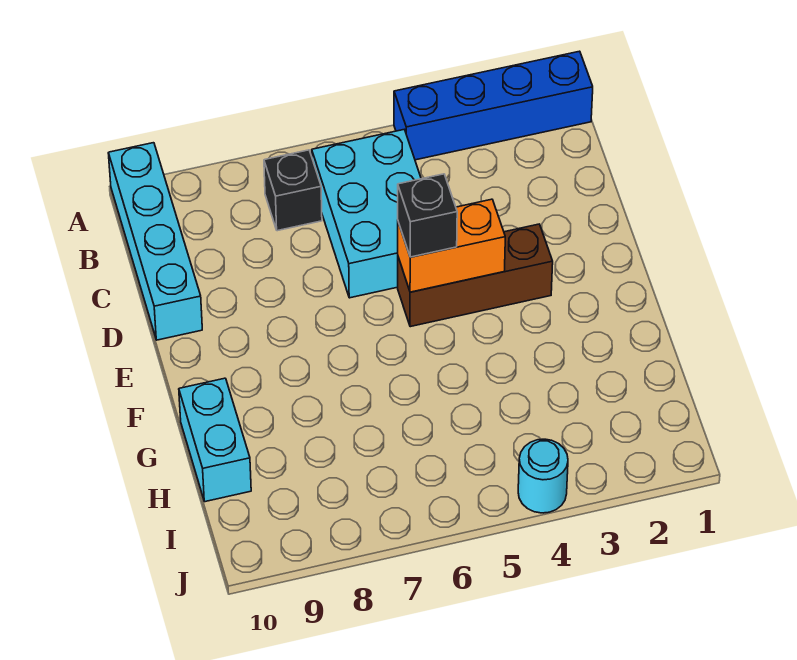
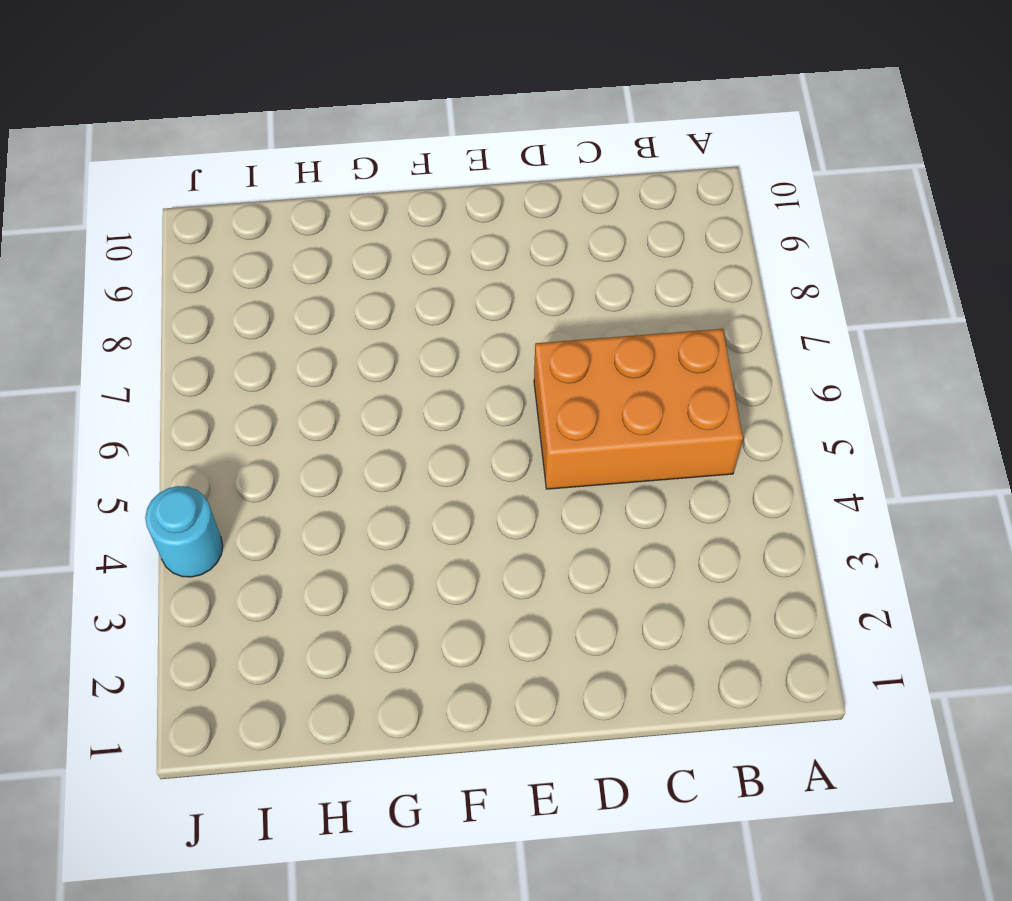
orange brick B5:D6 level 1 -> cyan brick B5:D6 level 1
none -> blue brick A1:A4 level 1
none -> cyan brick A10:D10 level 1

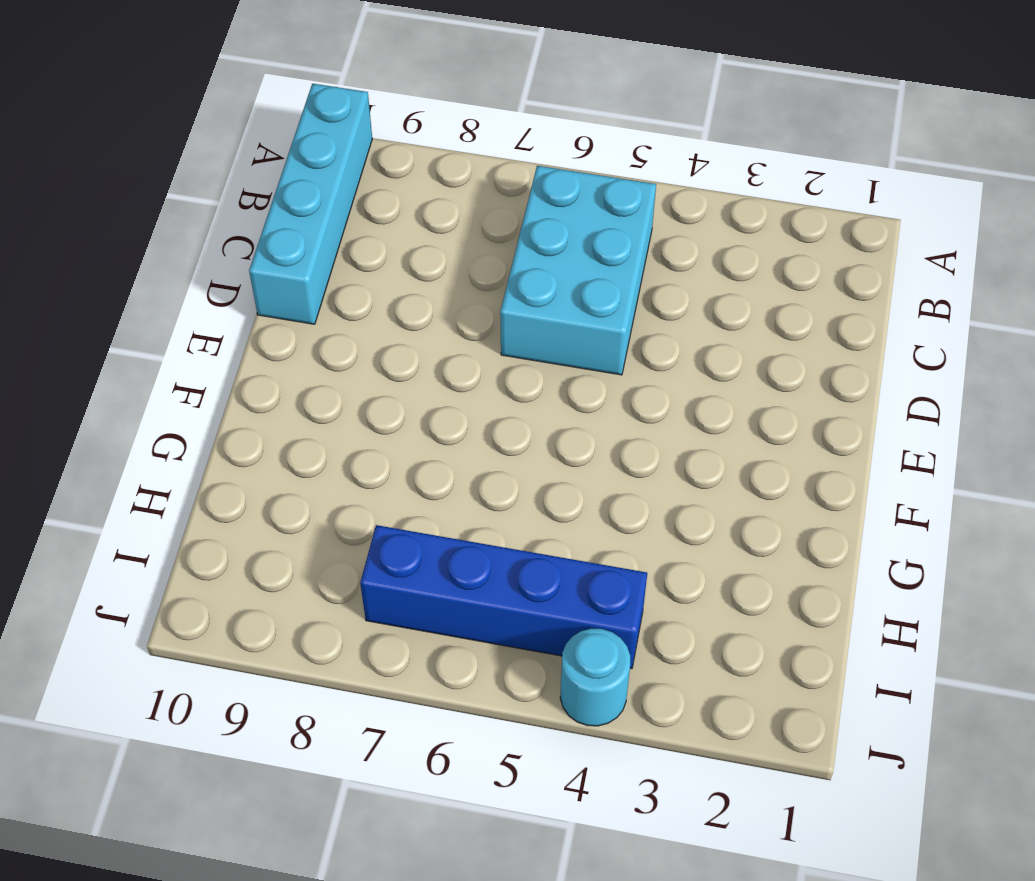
blue brick I4:I7 level 1 -> blue brick A1:A4 level 1
none -> black brick B7 level 1
none -> brown brick E3:E5 level 1

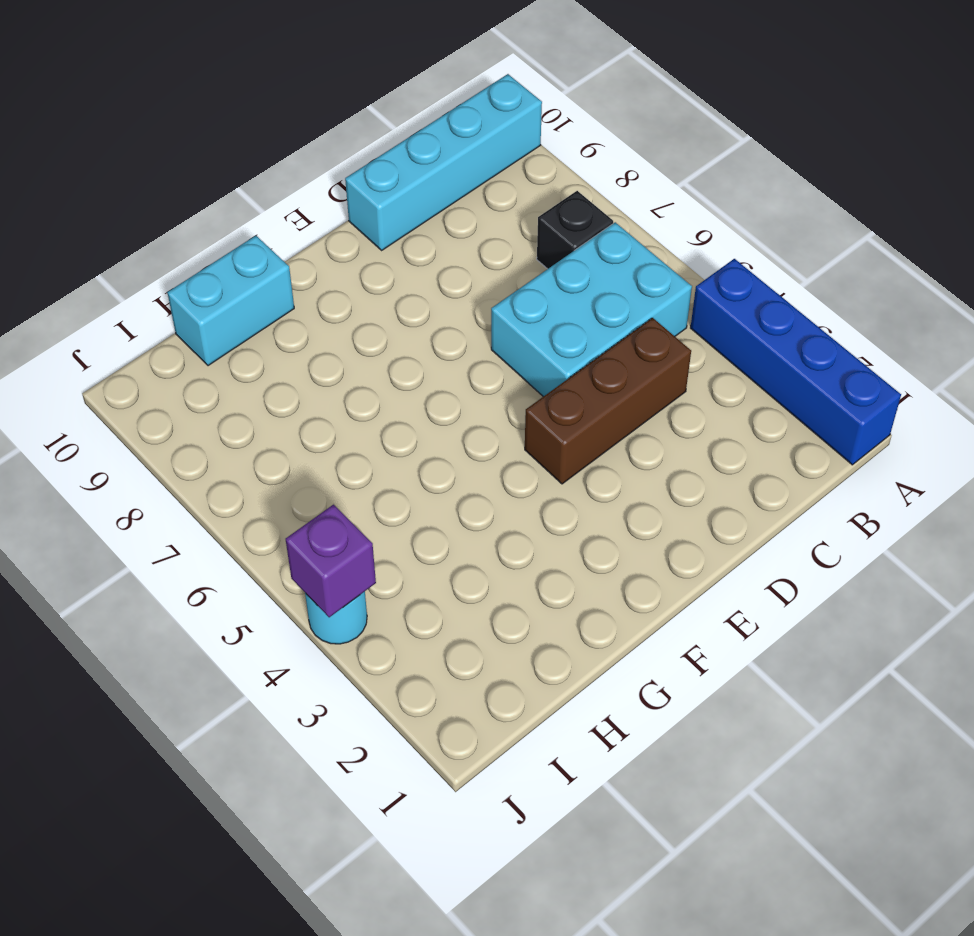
brown brick C4:E4 level 1 -> brown brick E3:E5 level 1
purple brick J4 level 2 -> none
none -> orange brick E4:E5 level 2
none -> black brick E5 level 3

